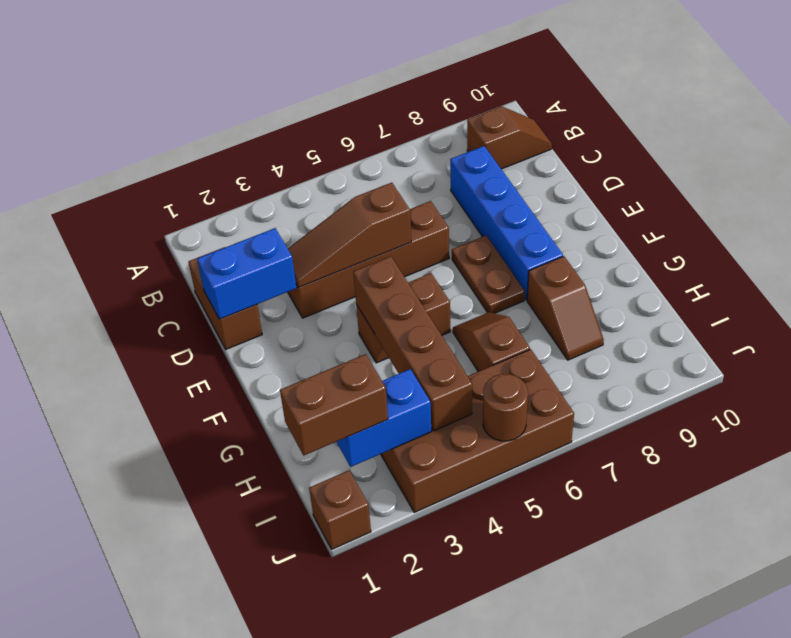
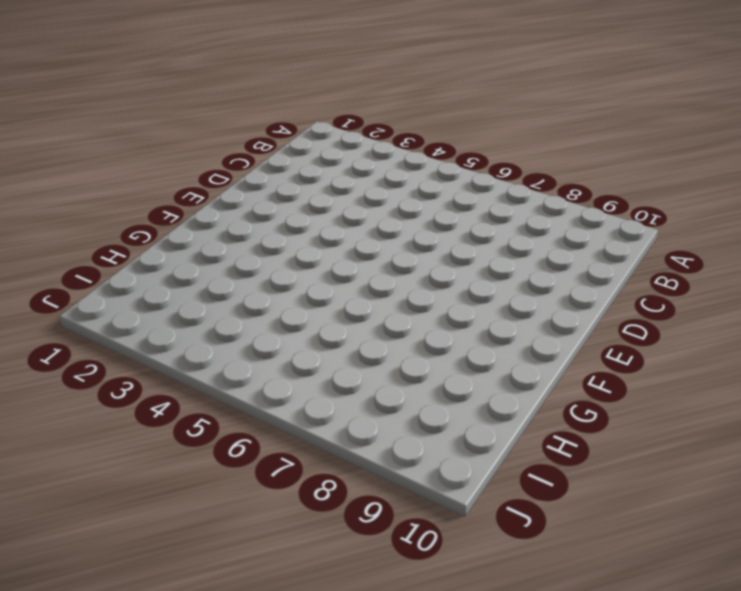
none -> brown slope B9:B10 level 1 top 9
none -> brown brick C1:D1 level 1
none -> blue brick C8:F8 level 1

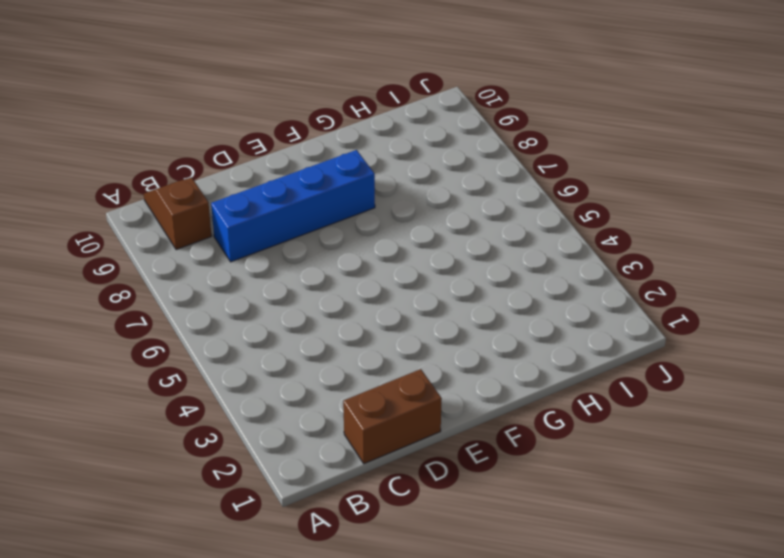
none -> brown brick D3:D6 level 1
none -> brown plate E7:F7 level 1
none -> brown brick F4:F5 level 1

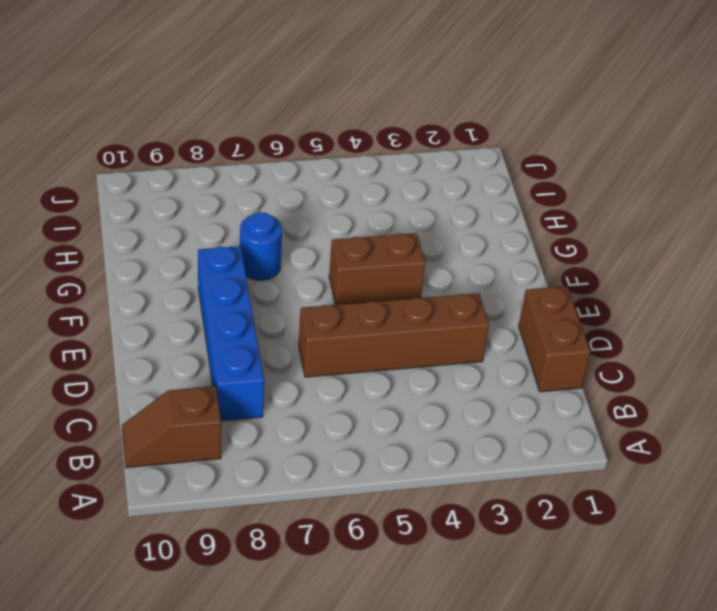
blue round brick G7 level 1 -> none
none -> brown plate E7:F7 level 1
none -> brown slope G6:H6 level 1 top H
none -> brown slope G8:H8 level 1 top G

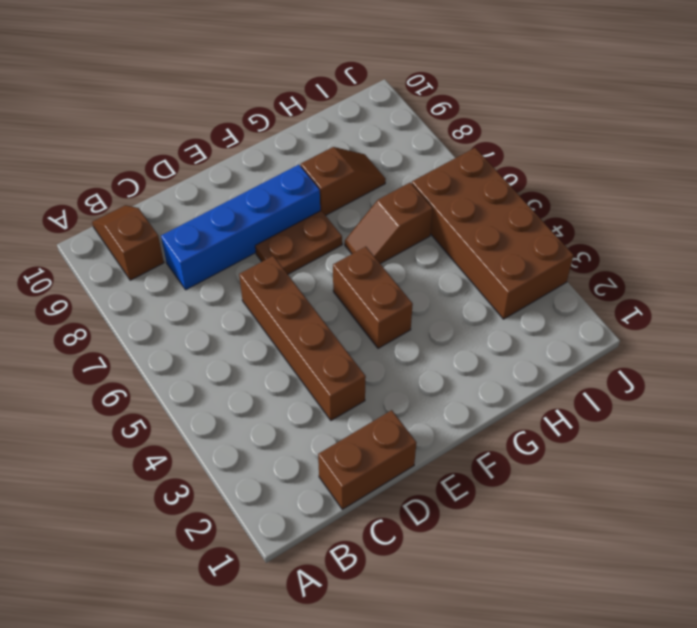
none -> brown brick J1 level 1
none -> blue brick D1:D2 level 2
none -> brown slope D3:D5 level 2 top 5

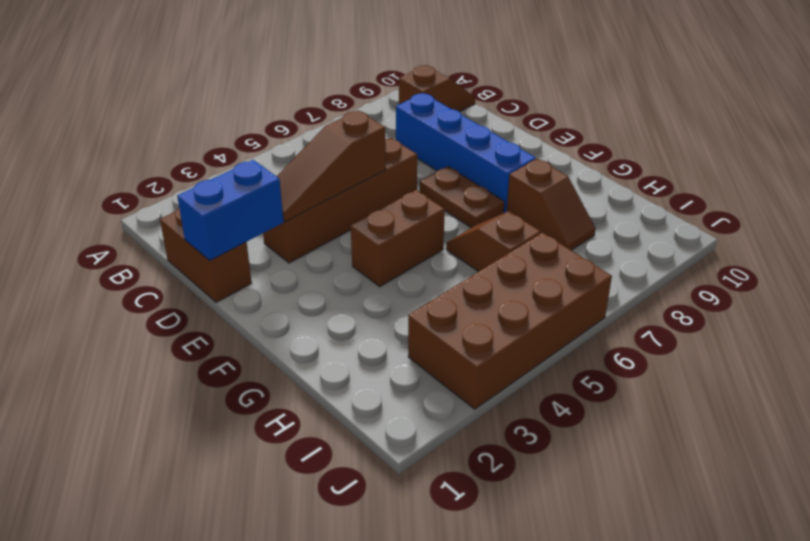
none -> brown brick J1 level 1
none -> brown brick F4:I4 level 2
none -> blue brick I2:I3 level 2

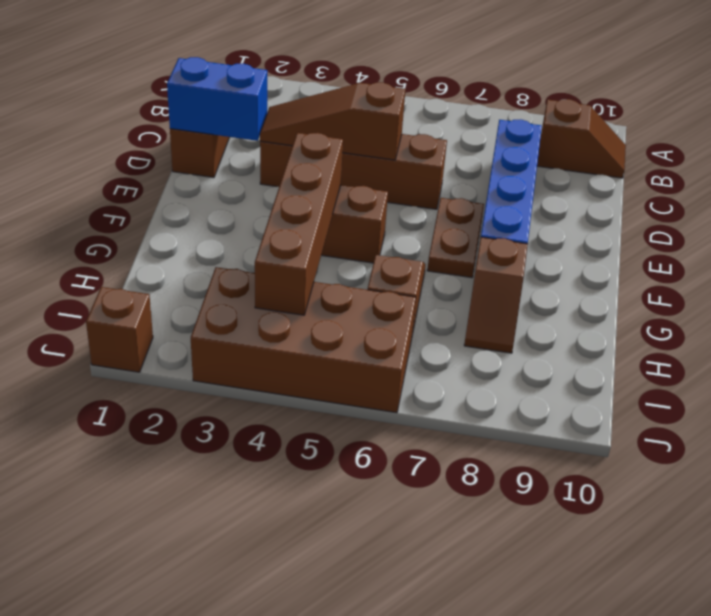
none -> blue brick I2:I3 level 2
none -> brown round brick J5 level 2
none -> brown brick I1:I2 level 3

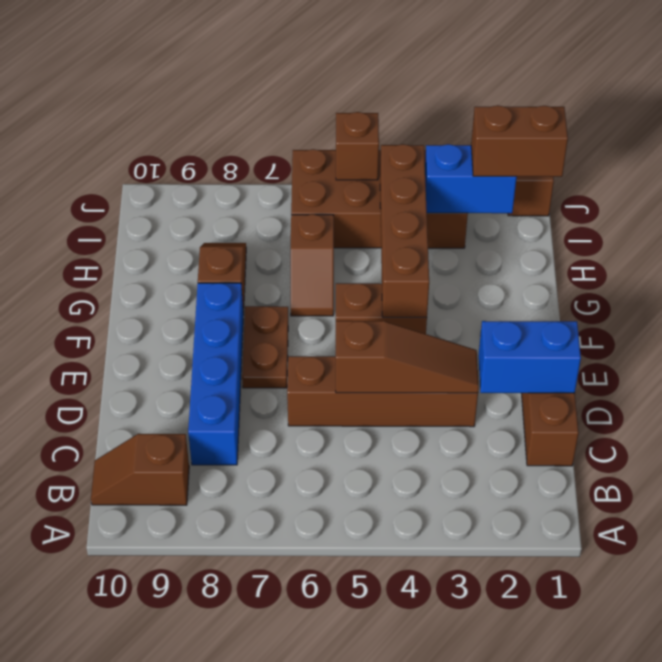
brown brick J5 level 2 -> brown round brick J5 level 2

